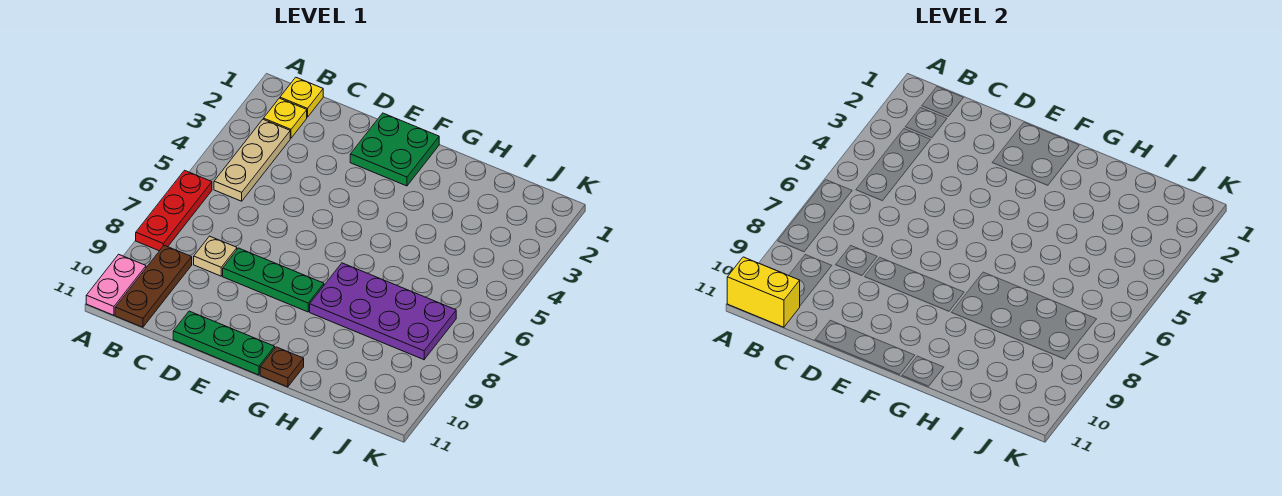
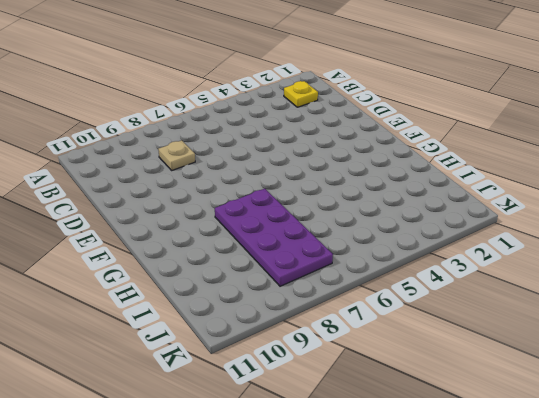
none -> red plate A6:A8 level 1
none -> pink plate A10:A11 level 1
none -> yellow plate B1 level 1

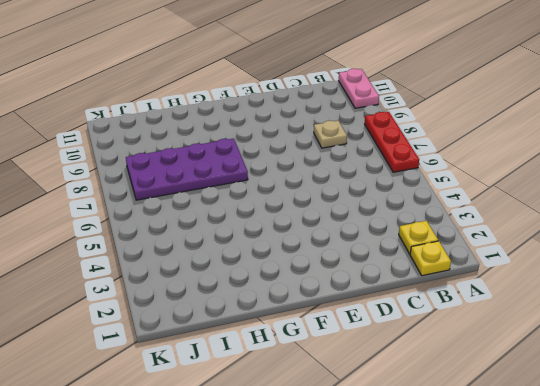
none -> tan plate B3:B5 level 1
none -> brown plate B9:B11 level 1
none -> green plate D8:F8 level 1

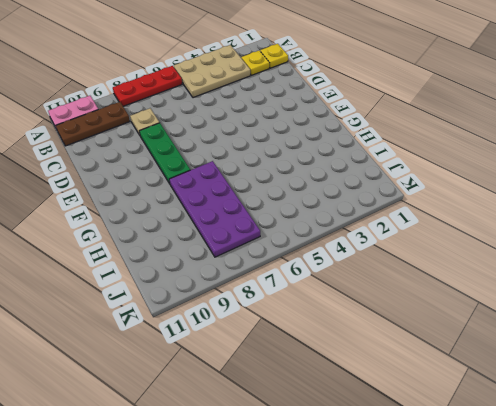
tan plate A3:B5 level 1 -> tan plate B3:B5 level 1
none -> green plate D11:F11 level 1
none -> green plate E1:F2 level 1
none -> brown plate G11 level 1

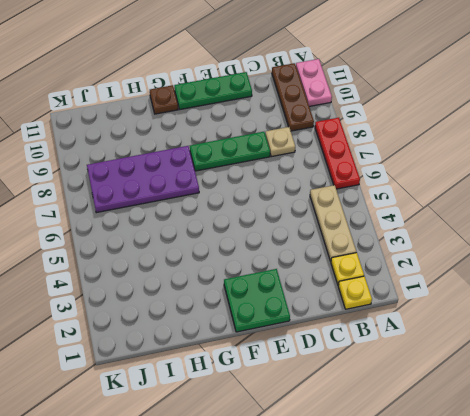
none -> yellow brick A11:B11 level 2

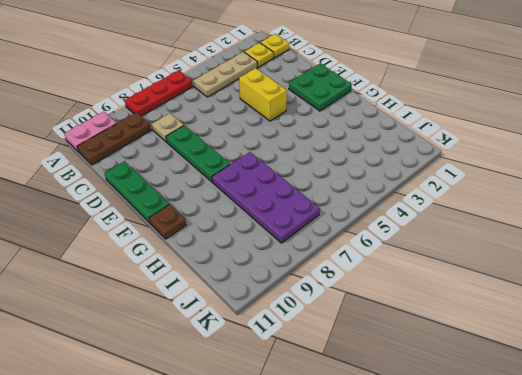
yellow brick D4:E4 level 1 -> yellow brick A11:B11 level 2

